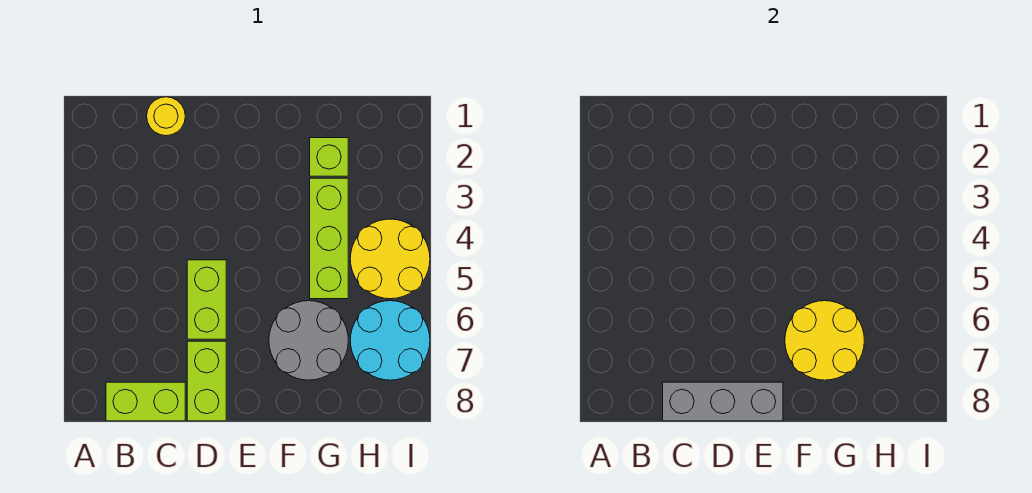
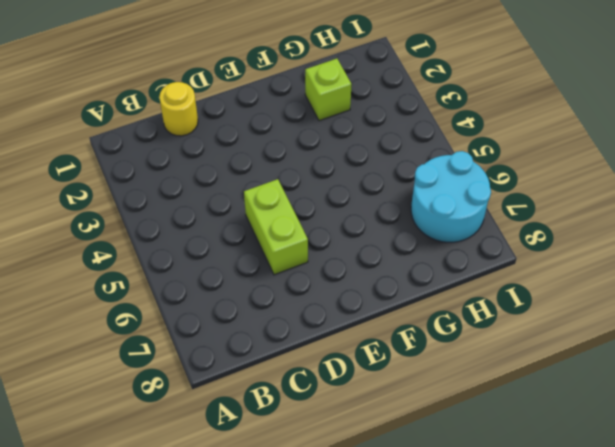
none -> lime brick B8:C8 level 1
none -> lime brick D7:D8 level 1

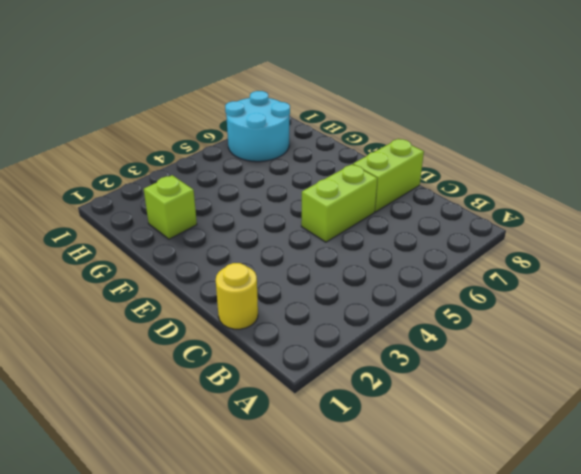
none -> lime brick B8:C8 level 1
none -> grey round brick F6:G7 level 1

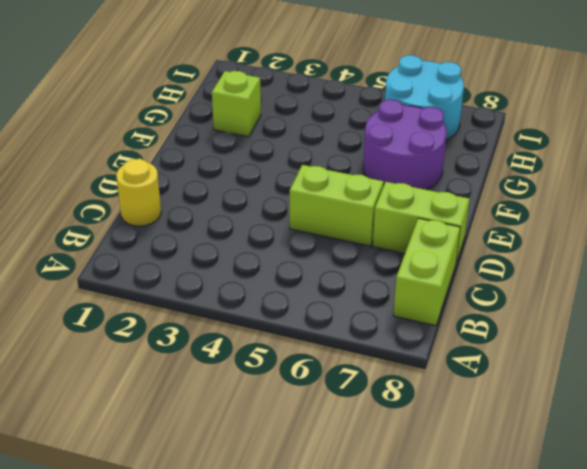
purple round brick F6:G7 level 1 -> grey round brick F6:G7 level 1
none -> lime brick G3:G5 level 1
none -> yellow round brick H4:I5 level 1

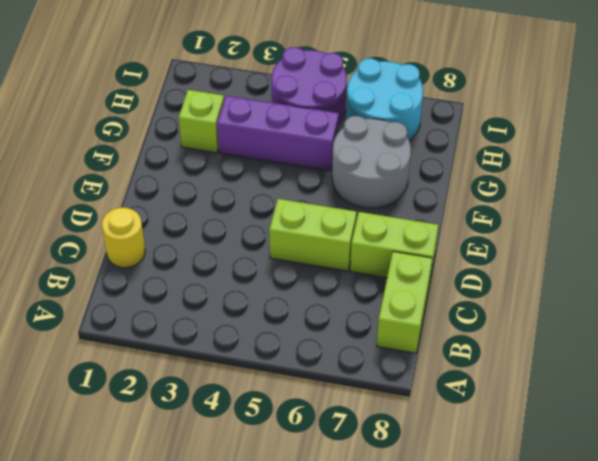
purple brick G3:G5 level 1 -> lime brick G3:G5 level 1
purple round brick H4:I5 level 1 -> yellow round brick H4:I5 level 1
none -> grey brick C8:E8 level 2
none -> yellow round brick F6:G7 level 2

